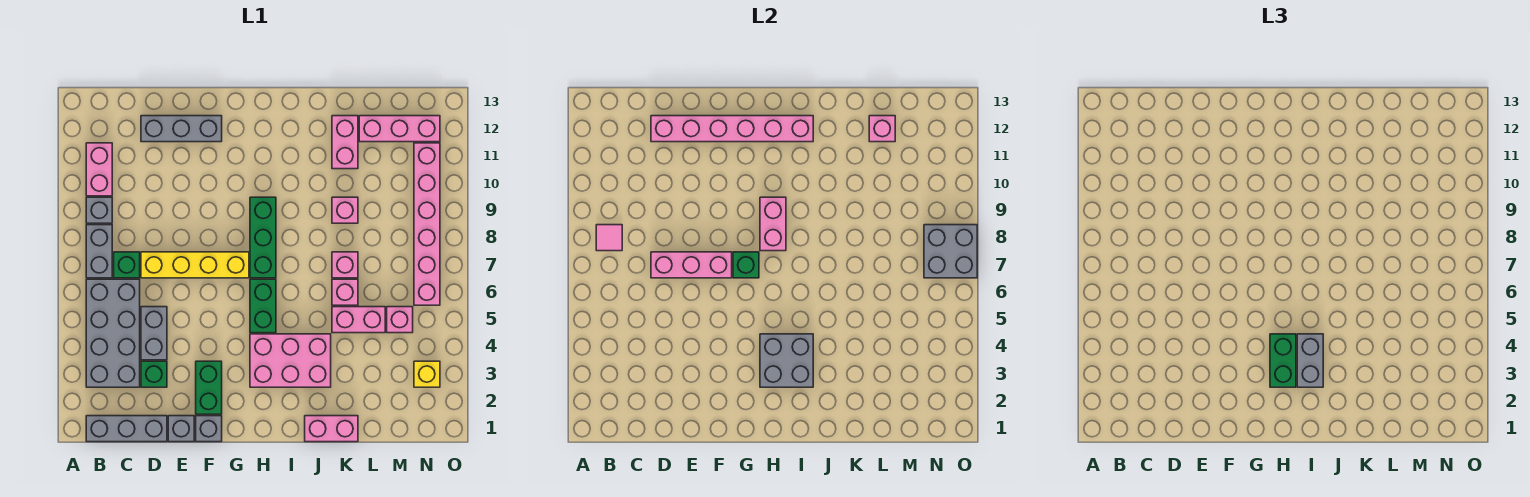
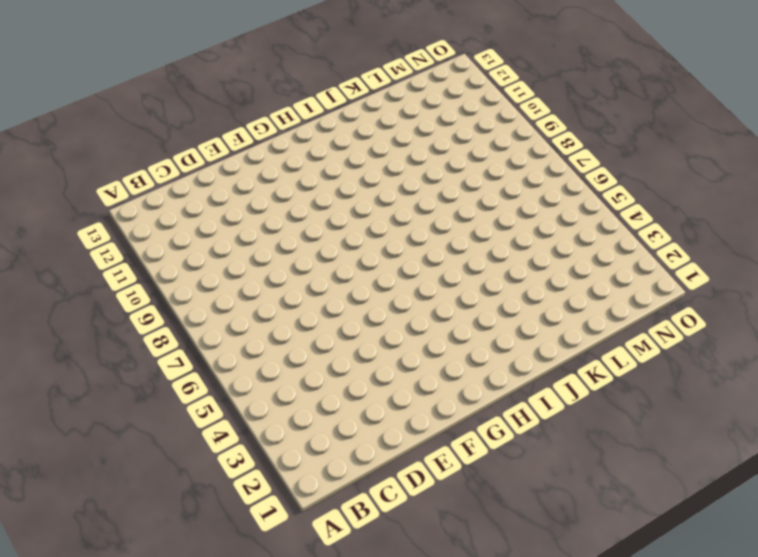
none -> grey brick B1:D1 level 1
none -> grey brick B3:C6 level 1
none -> grey brick B7:B8 level 1
none -> grey brick B9 level 1

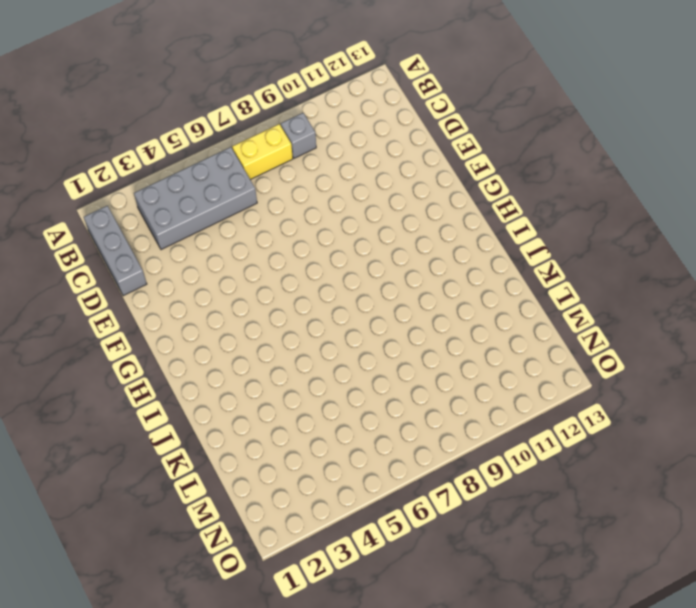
yellow brick B7:B8 level 1 -> grey brick B7:B8 level 1
none -> pink brick B10:B11 level 1
none -> green brick C7 level 1
none -> green brick D3 level 1
none -> grey brick D4:D5 level 1

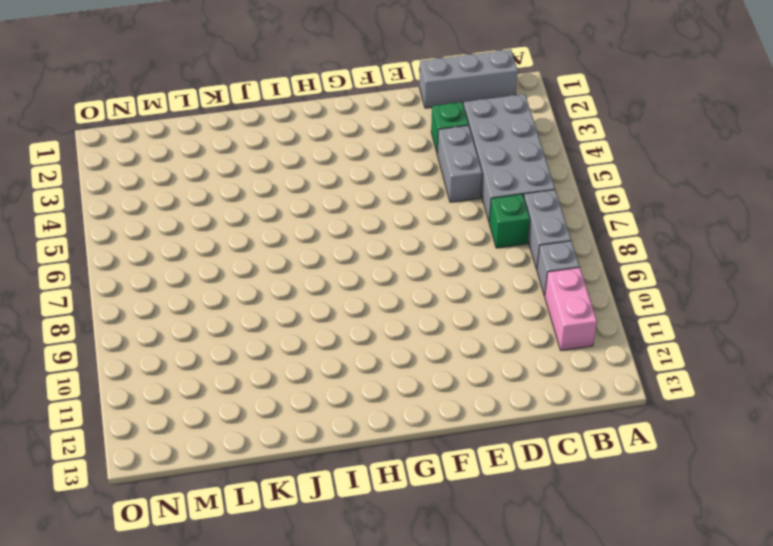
none -> yellow brick D7:G7 level 1
none -> grey brick D12:F12 level 1
none -> grey brick E1 level 1
none -> grey brick F1 level 1

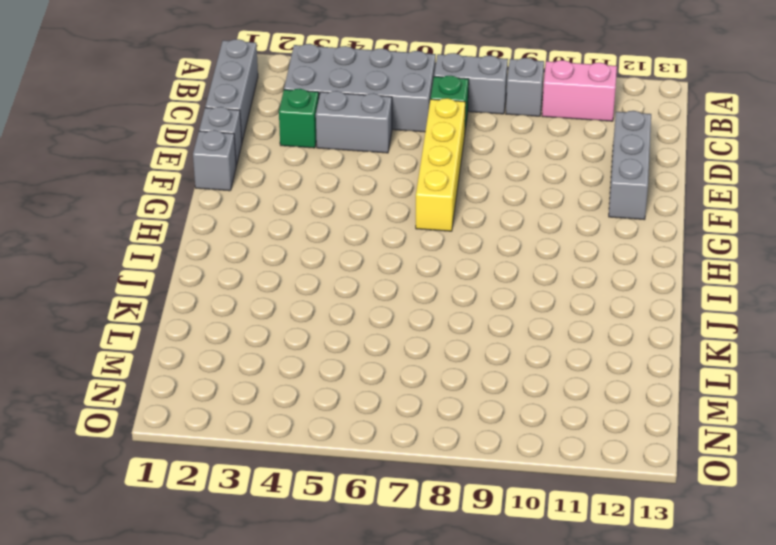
none -> green brick F2:F3 level 1
none -> pink brick H3:J4 level 1
none -> green brick H5:H6 level 1
none -> green brick H7:H9 level 1

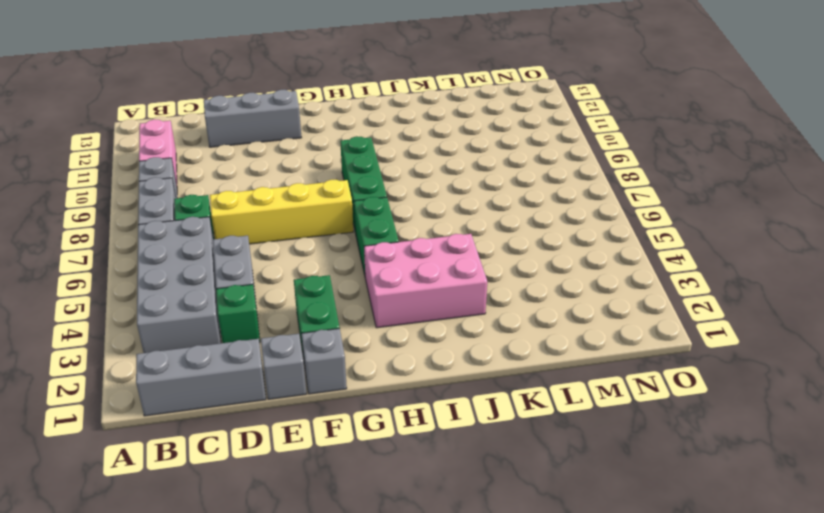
none -> pink brick J1:K1 level 1
none -> pink brick K5:L5 level 1
none -> pink brick K6 level 1
none -> pink brick K7 level 1

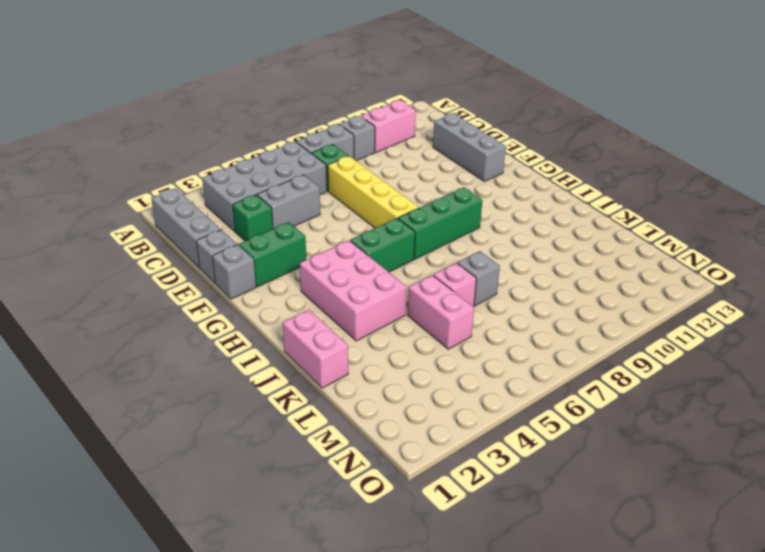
grey brick K7 level 1 -> pink brick K7 level 1
none -> pink brick K9 level 1
none -> pink brick K11:K12 level 1
none -> pink brick L12:N12 level 1
none -> pink brick M5 level 1

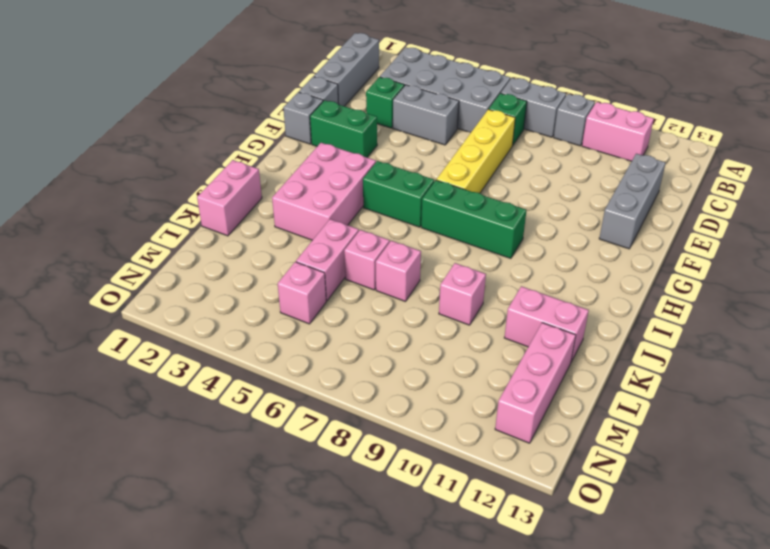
none -> yellow brick N3 level 1
none -> pink brick N6:N11 level 1
none -> pink tile B8 level 2
none -> pink brick D7:F7 level 2

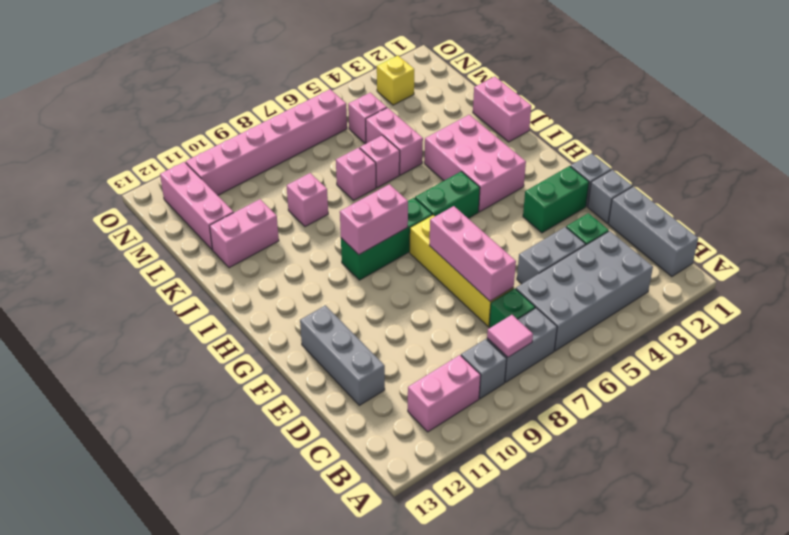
none -> pink brick D12:I12 level 2
none -> green brick G7 level 2
none -> grey brick H3:I4 level 2
none -> pink brick L12 level 2

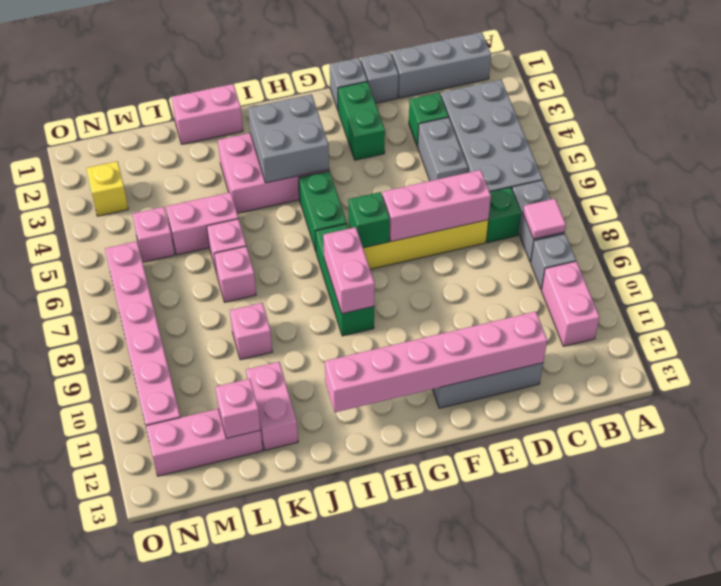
none -> grey brick N7:O8 level 2
none -> green brick H3:H4 level 3
none -> grey brick I3:I4 level 3

